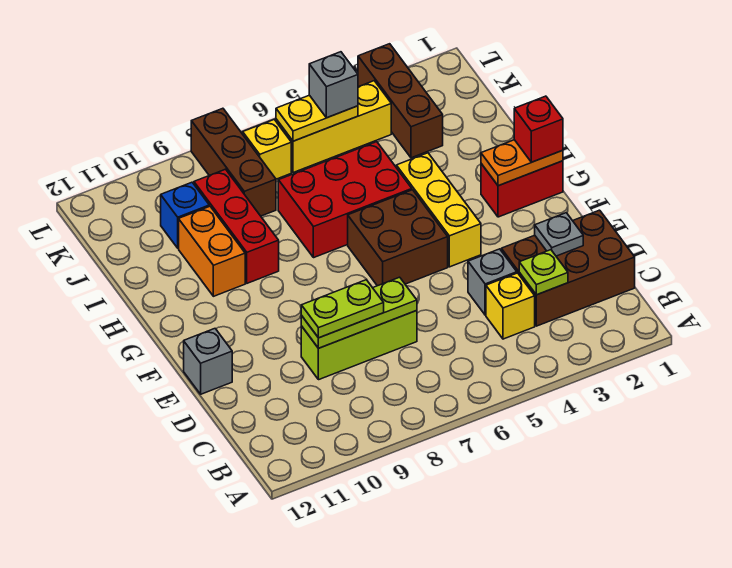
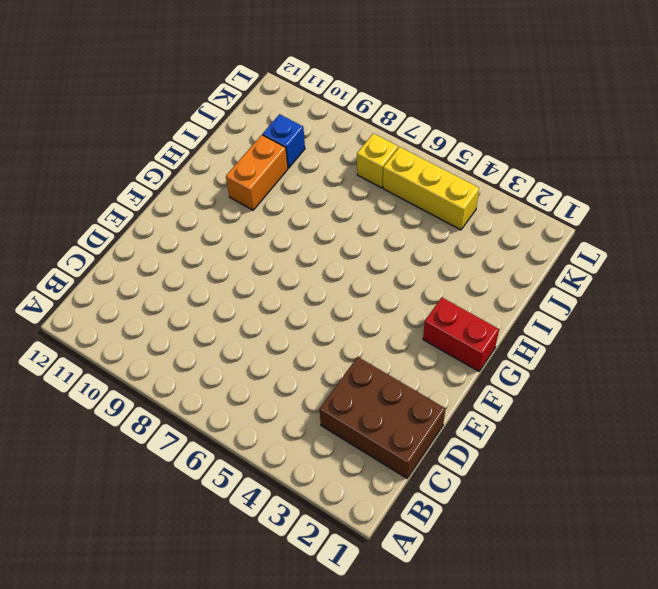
none -> yellow brick C4 level 1
none -> grey brick D4 level 1
none -> lime brick D7:D9 level 1

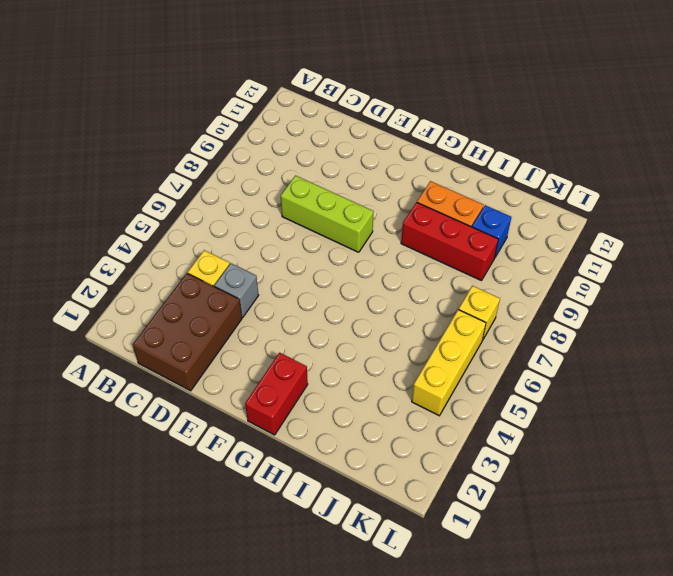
lime brick D8:F8 level 1 -> lime brick D7:D9 level 1
none -> grey brick E12 level 1
none -> yellow brick F4:H4 level 1
none -> brown brick F5:G6 level 1

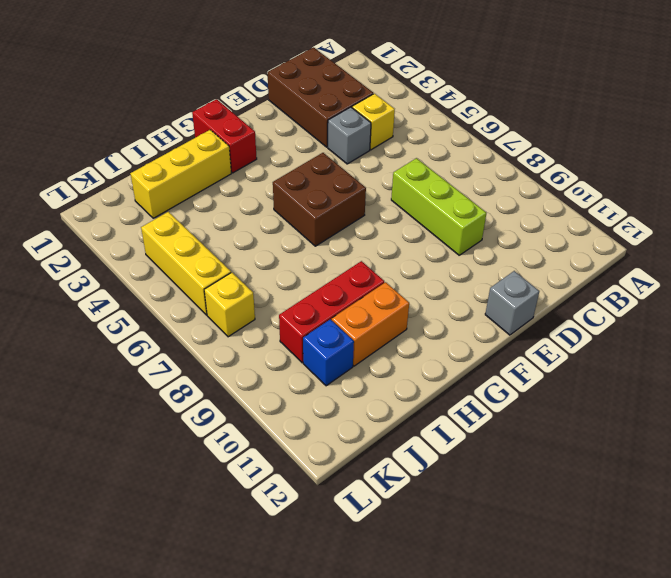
yellow brick H2:J2 level 1 -> yellow brick F4:H4 level 1
none -> red brick H5:I7 level 1
none -> brown brick J3:L3 level 1
none -> brown brick J8:L8 level 1

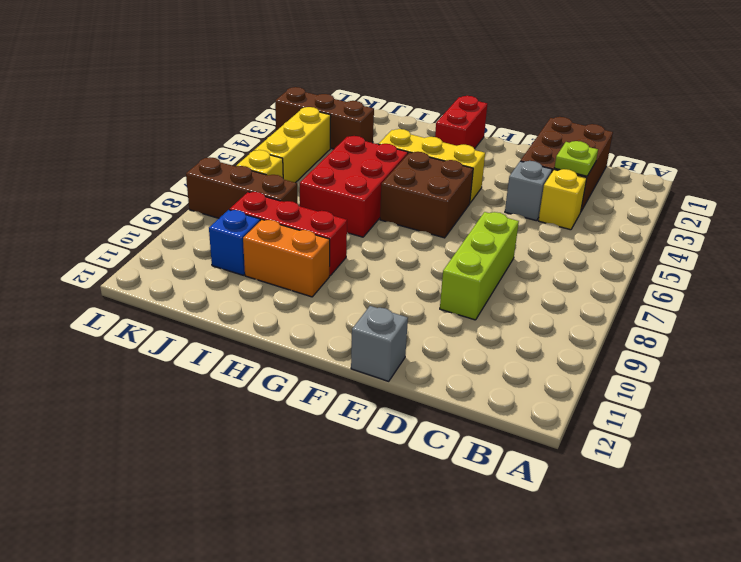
none -> grey plate D2 level 2
none -> lime plate D7:D9 level 2
none -> orange plate G1:G2 level 2

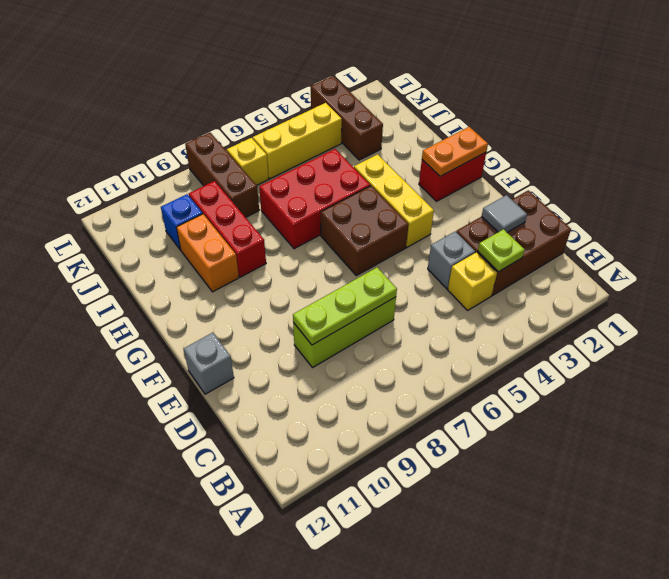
grey tile D2 level 2 -> grey plate D2 level 2
none -> yellow plate K5:K6 level 2
none -> lime plate D8:D9 level 3
none -> red brick G1 level 3

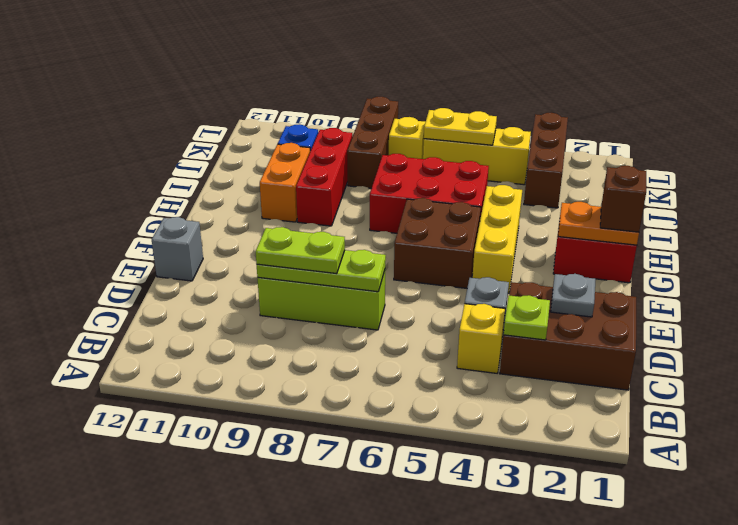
brown brick G1 level 3 -> red brick G1 level 3
none -> grey brick K5 level 3

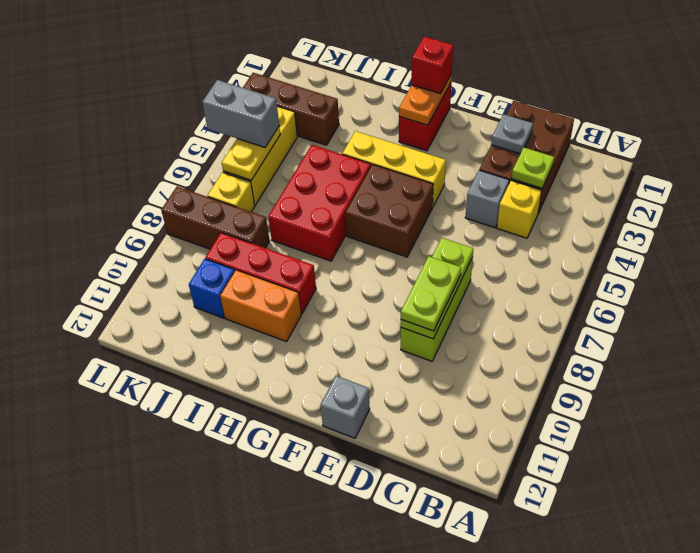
grey brick K5:L5 level 3 -> grey brick K5 level 3

